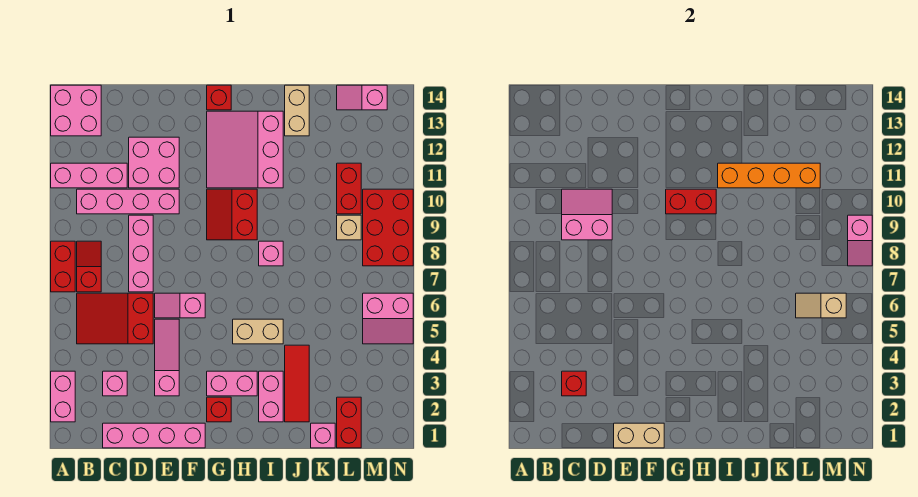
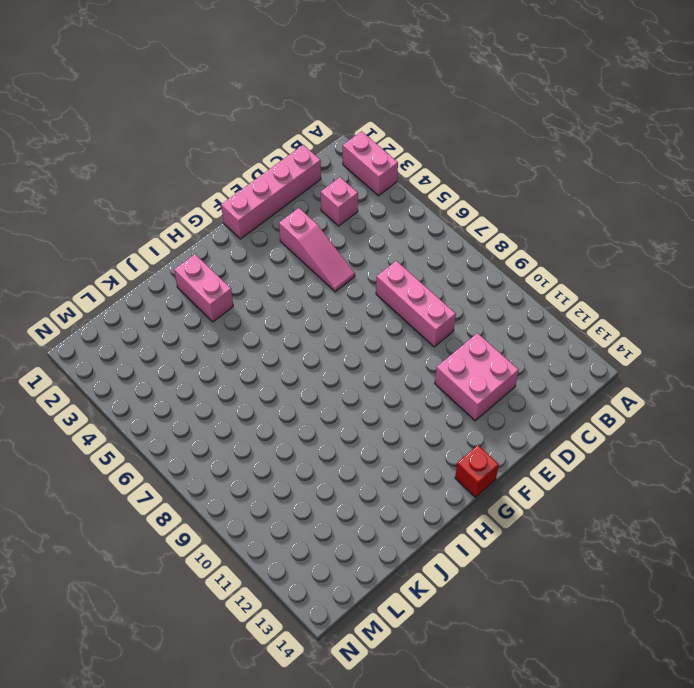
none -> red brick A7:A8 level 1
none -> pink brick A11:C11 level 1
none -> pink brick A13:B14 level 1
none -> red slope B5:D6 level 1 top D

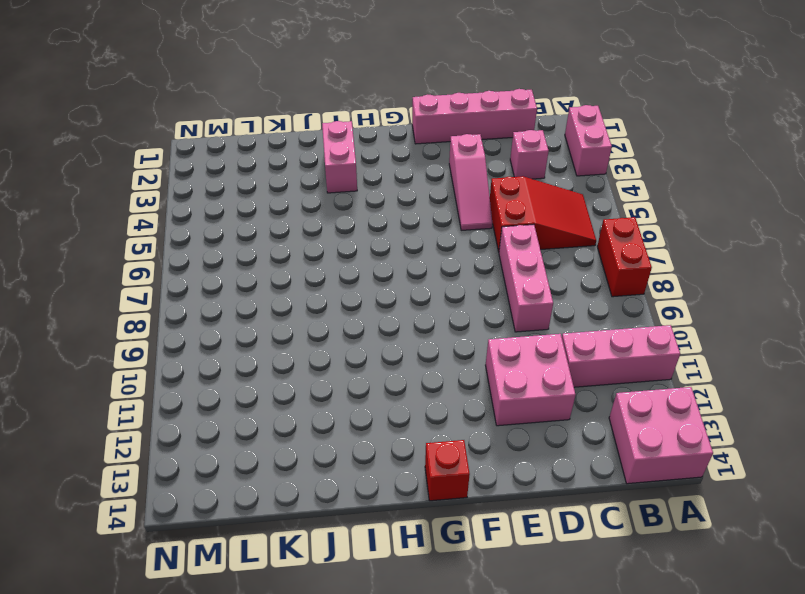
none -> red slope B7:B8 level 1 top 7
none -> pink brick B10:E10 level 1
none -> pink slope E6:F6 level 1 top F
none -> red brick G2 level 1

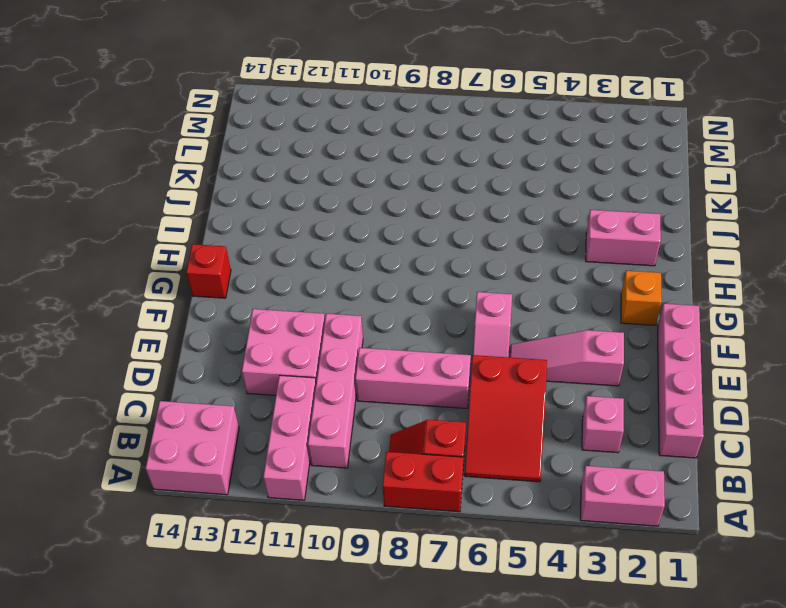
orange brick G2 level 1 -> red brick G2 level 1
none -> pink brick G3:H3 level 1
none -> red slope G9:H10 level 1 top H
none -> pink slope G11:I13 level 1 top I
none -> tan brick H5:I5 level 1

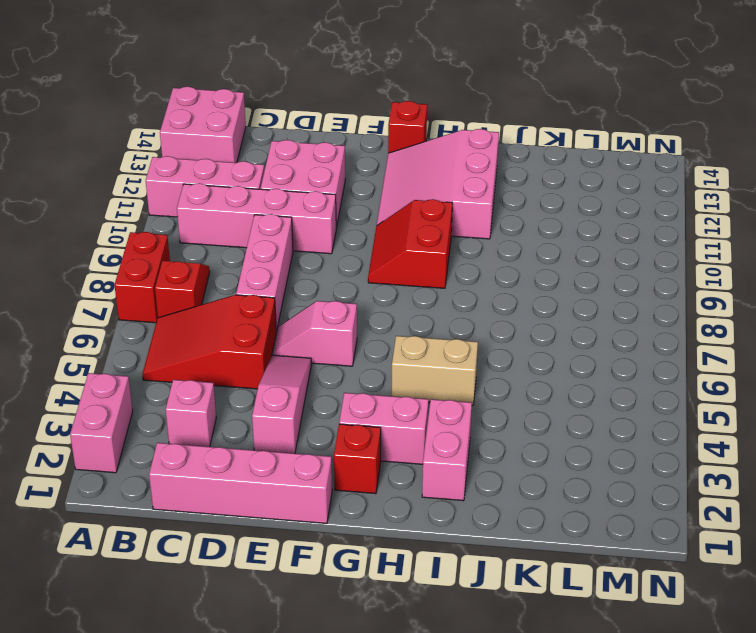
none -> pink brick I8 level 1
none -> red tile J2:J4 level 1
none -> tan brick J13:J14 level 1
none -> pink brick K1 level 1

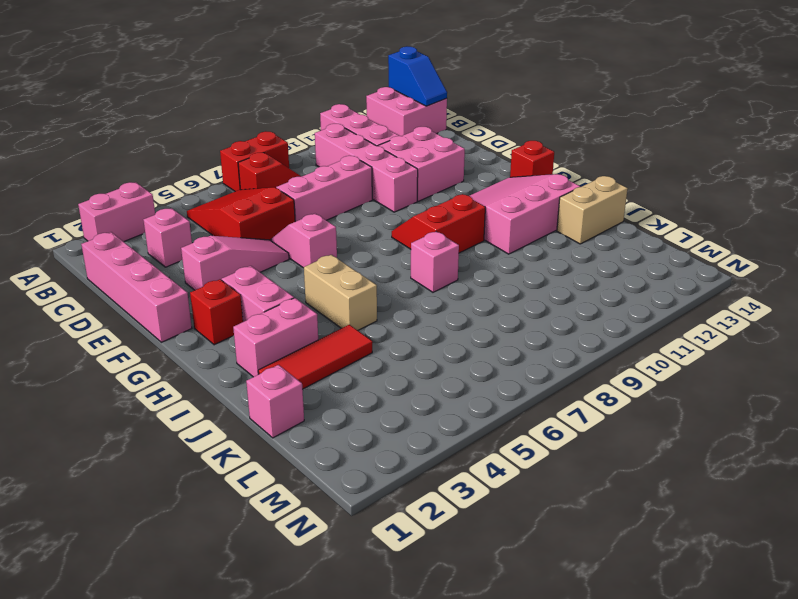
blue slope A14:B14 level 2 top A -> none
none -> red brick L1:L2 level 1
none -> tan brick L9 level 1
none -> red brick L10:L11 level 1
none -> pink slope L14:M14 level 1 top M

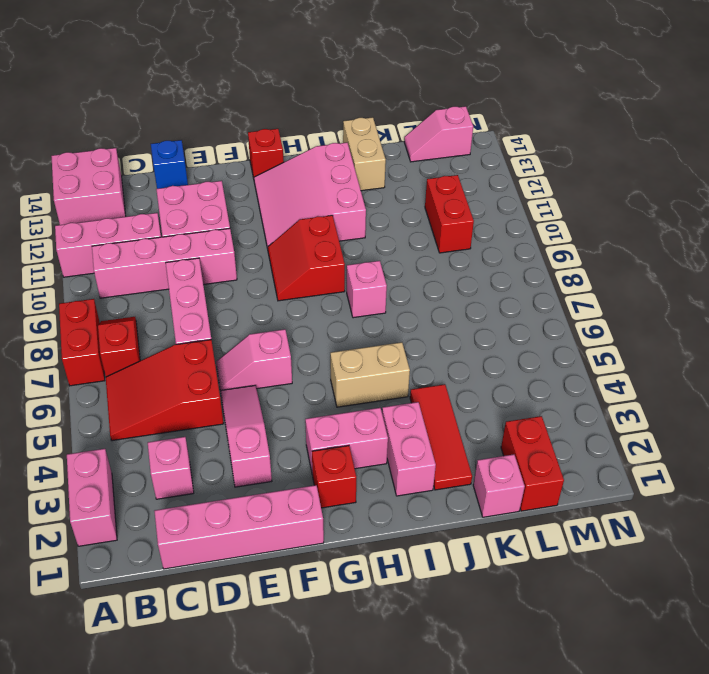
blue brick D14 level 1 -> none
none -> tan brick L9 level 1
none -> pink slope M5:N6 level 1 top 6
none -> red brick M8:N10 level 1
none -> red brick C3 level 2

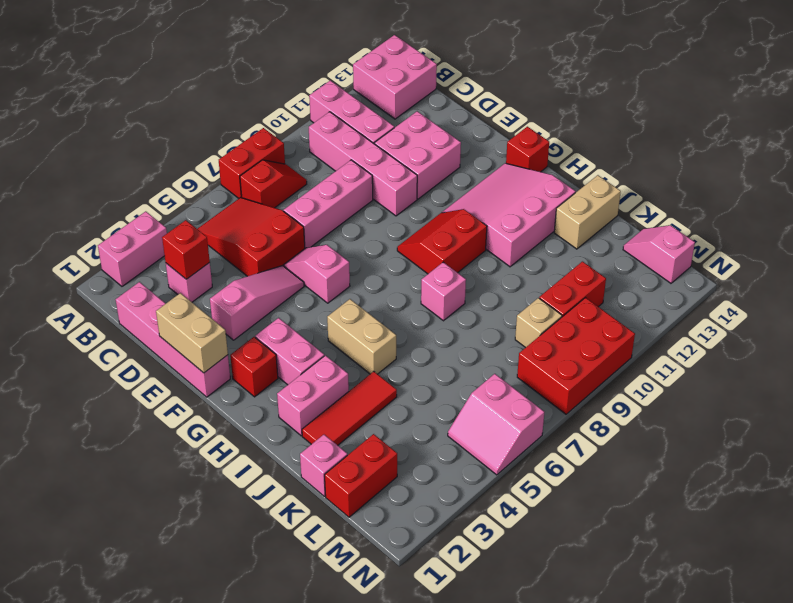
none -> pink slope C9:D10 level 2 top 9
none -> red brick G10:H10 level 2
none -> orange brick I11:L11 level 2
none -> tan slope L6:M6 level 2 top M

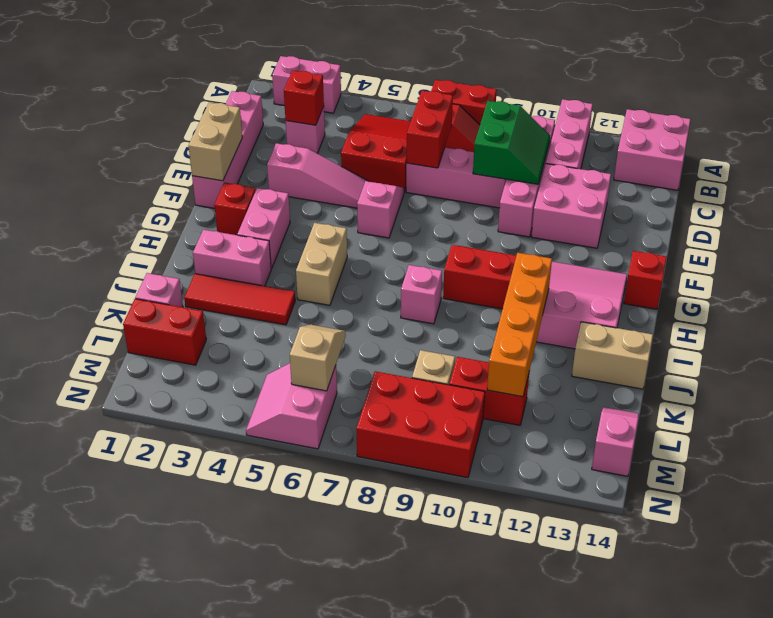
red brick C7:D7 level 2 -> red brick G10:H10 level 2
green slope C9:D10 level 2 top 9 -> pink slope C9:D10 level 2 top 9
none -> pink slope N8:N9 level 2 top 9

